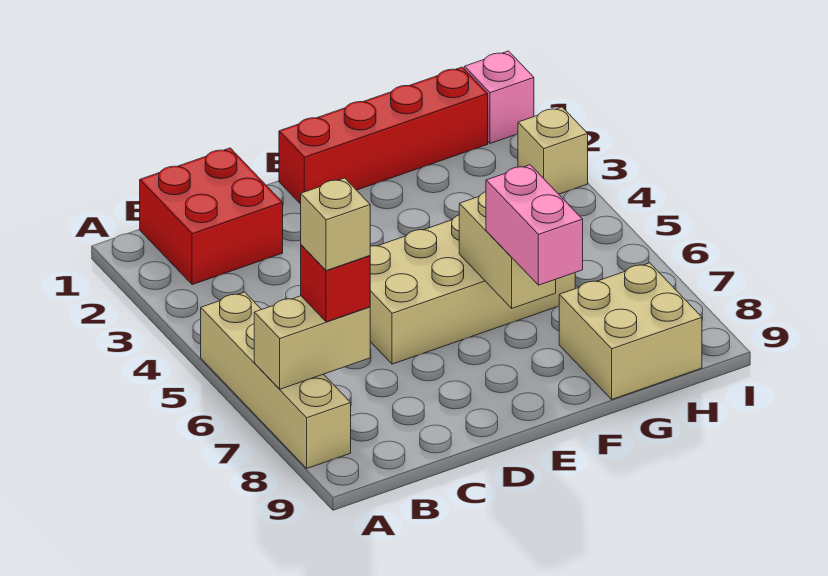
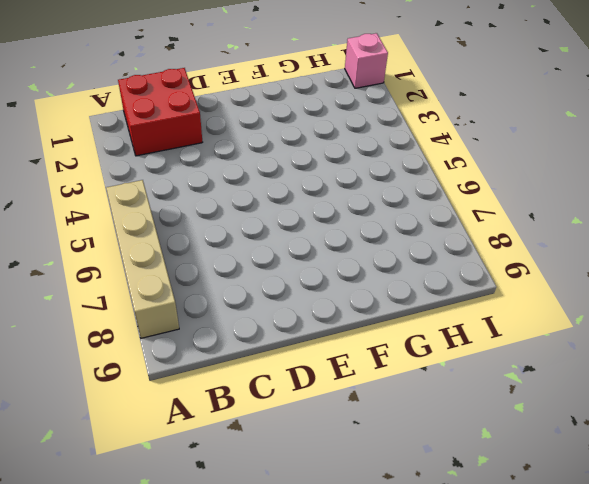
none -> tan brick D5:G6 level 1
none -> red brick E1:H1 level 1
none -> tan brick G8:H9 level 1

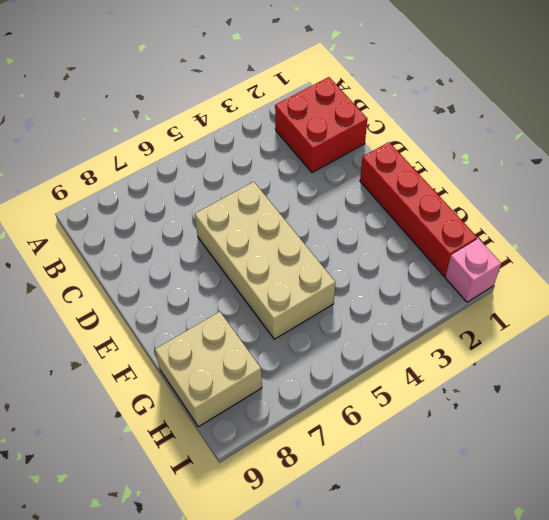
none -> tan brick A5:A8 level 1
none -> tan brick I3 level 1
none -> tan brick A7:B7 level 2

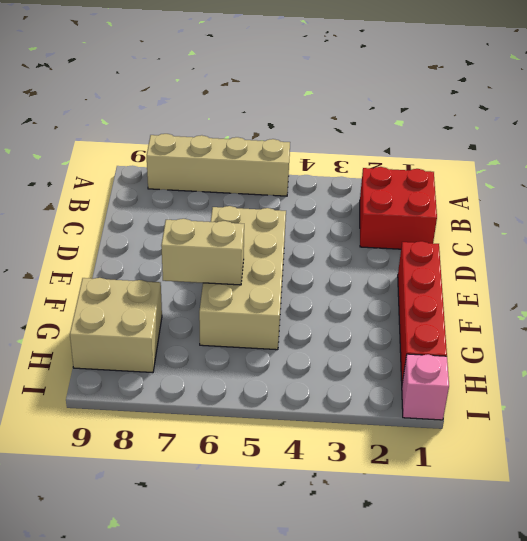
none -> tan brick I3 level 1
none -> tan brick A7:B7 level 2
none -> red brick B7 level 3

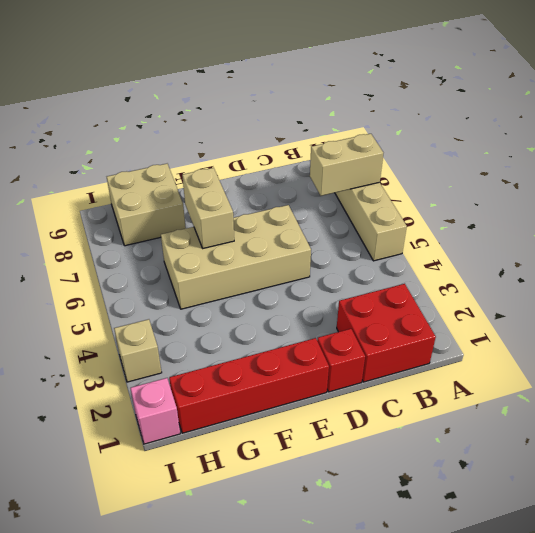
red brick D1 level 1 -> red brick B7 level 3
none -> pink brick F7:F8 level 3
none -> tan brick B7 level 4

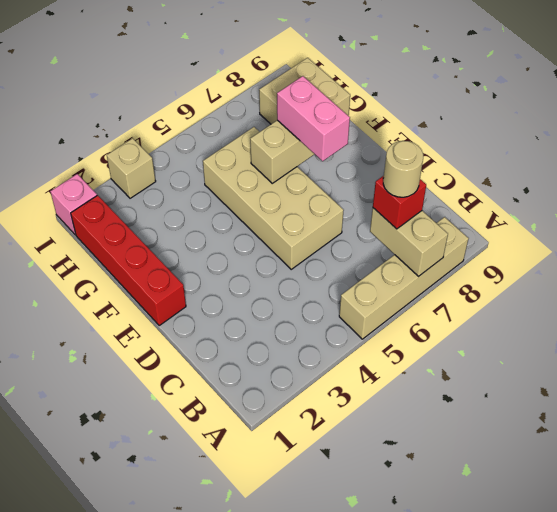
tan round brick B7 level 4 -> tan brick B7 level 4
pink brick E7:F7 level 3 -> pink brick F7:F8 level 3
none -> red brick B1:C2 level 1

